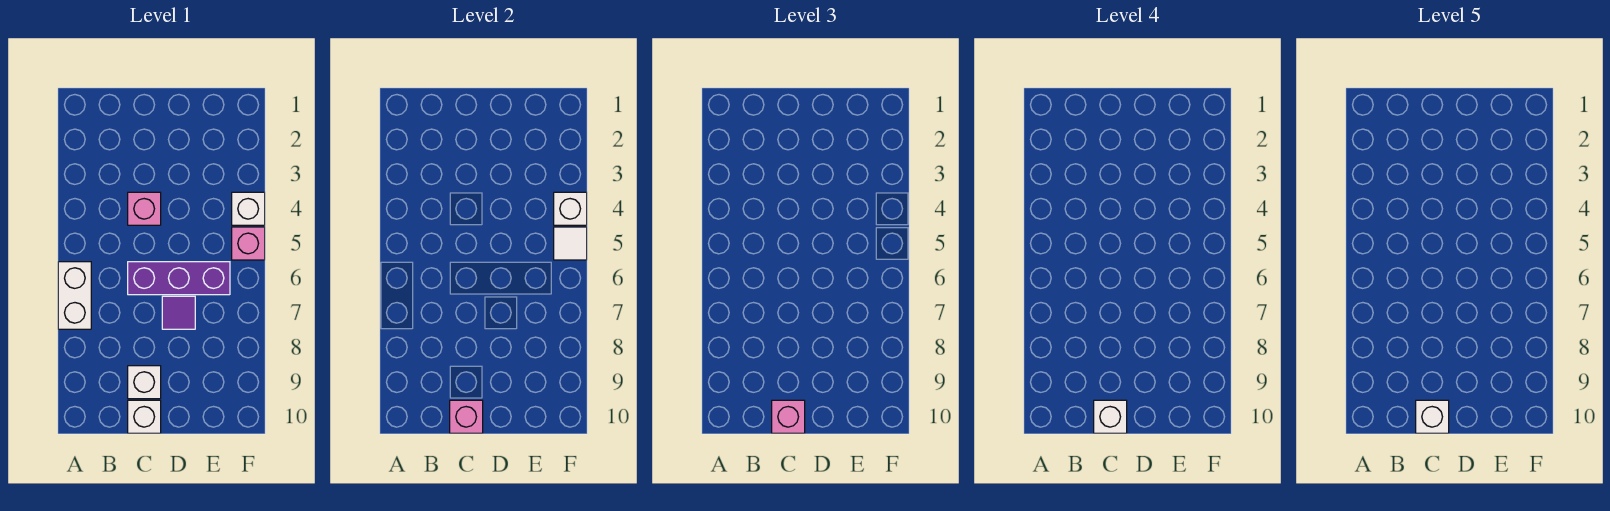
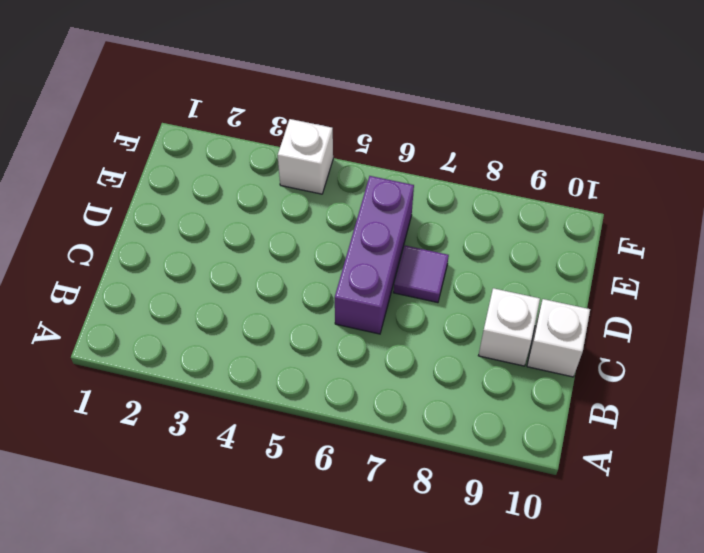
none -> white brick A6:A7 level 1
none -> pink brick C4 level 1
none -> pink brick F5 level 1

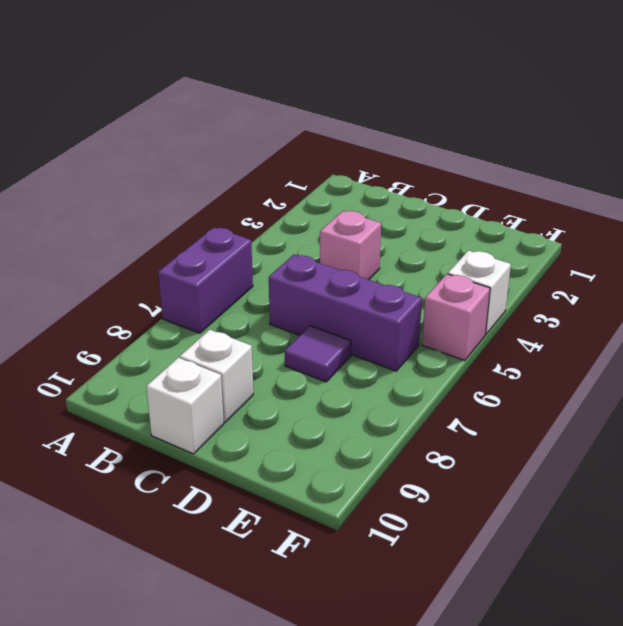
purple brick A6:A7 level 1 -> white brick A6:A7 level 1
none -> pink brick C10 level 2
none -> white brick F4 level 2
none -> white tile F5 level 2

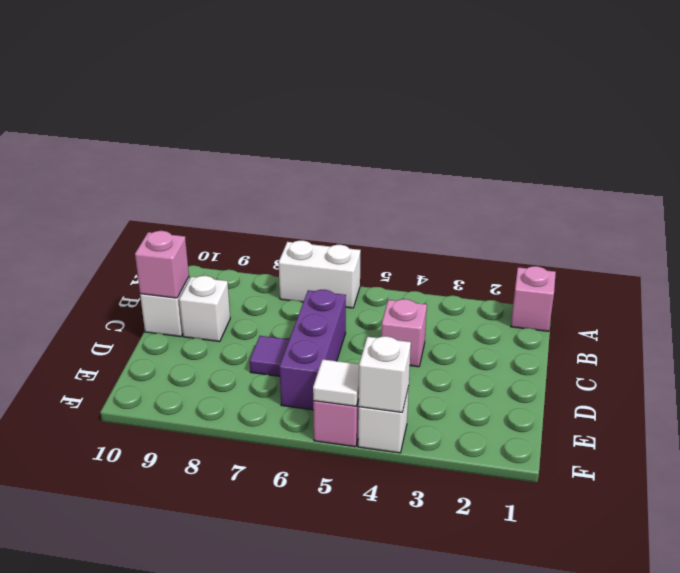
pink brick A1 level 1 -> pink brick C10 level 3
none -> white brick C10 level 4
none -> white brick C10 level 5

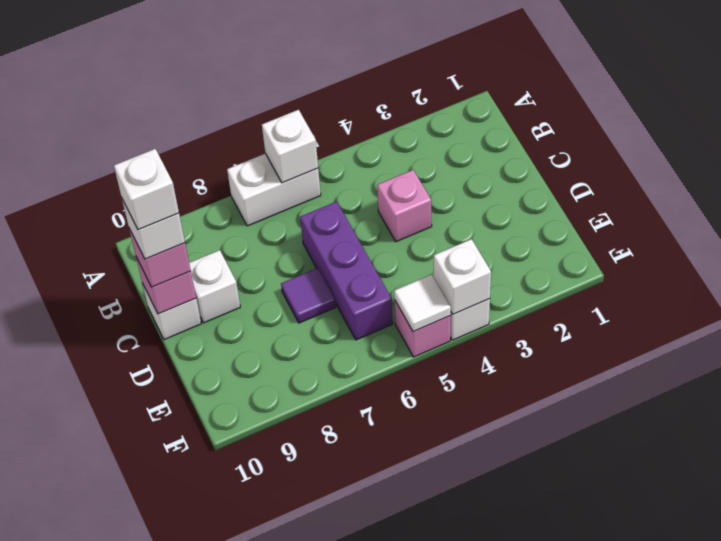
white brick A6 level 2 -> none

